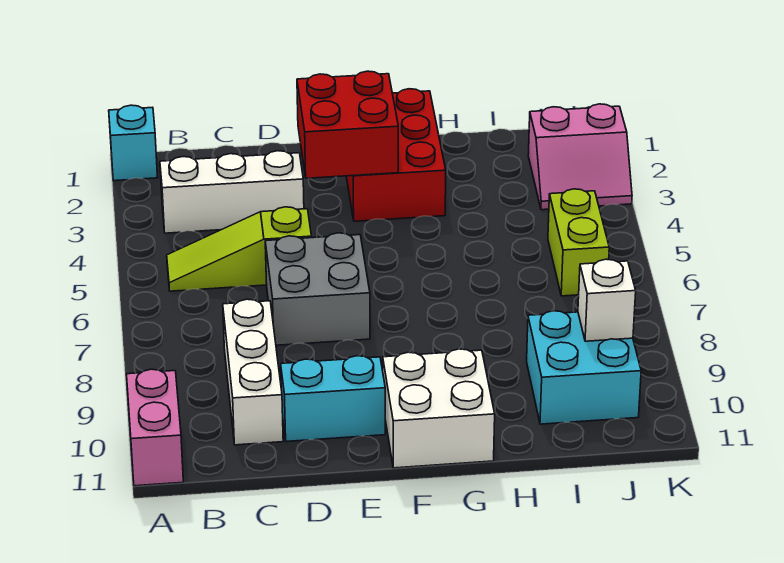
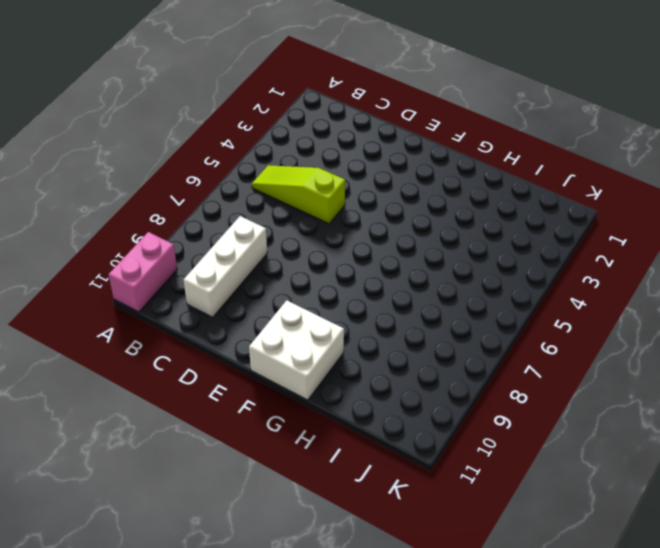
none -> cyan brick A1 level 1
none -> white brick B3:D3 level 1
none -> grey brick D6:E7 level 1

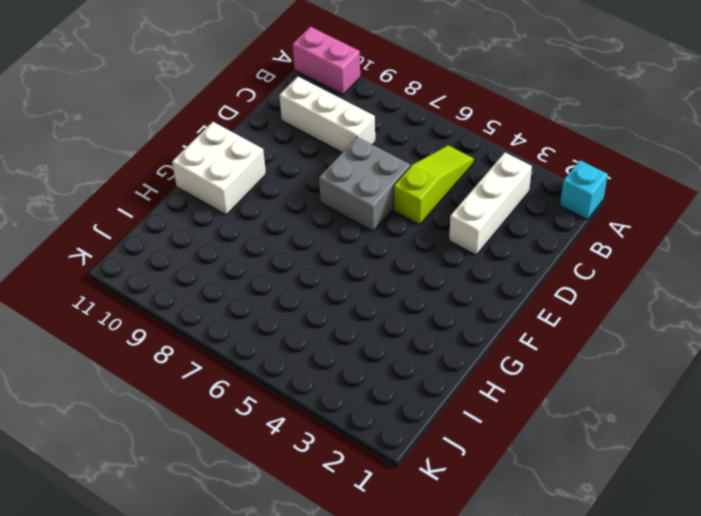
none -> cyan brick D10:E10 level 1
none -> red brick F1:G3 level 1
none -> cyan brick I9:J10 level 1

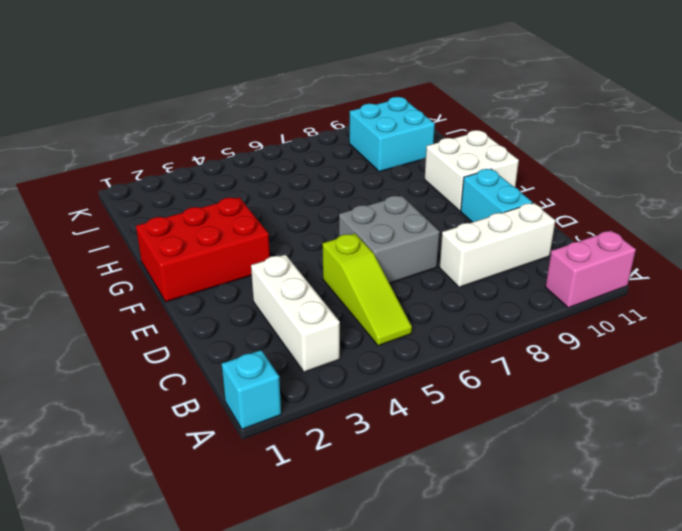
none -> pink slope J2:K3 level 1 top 2
none -> lime brick J5:J6 level 1
none -> red brick E2:F3 level 2

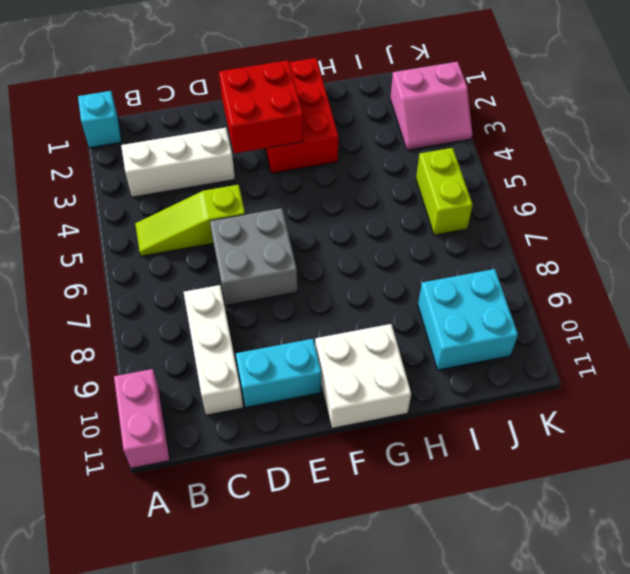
none -> white brick J9 level 2

